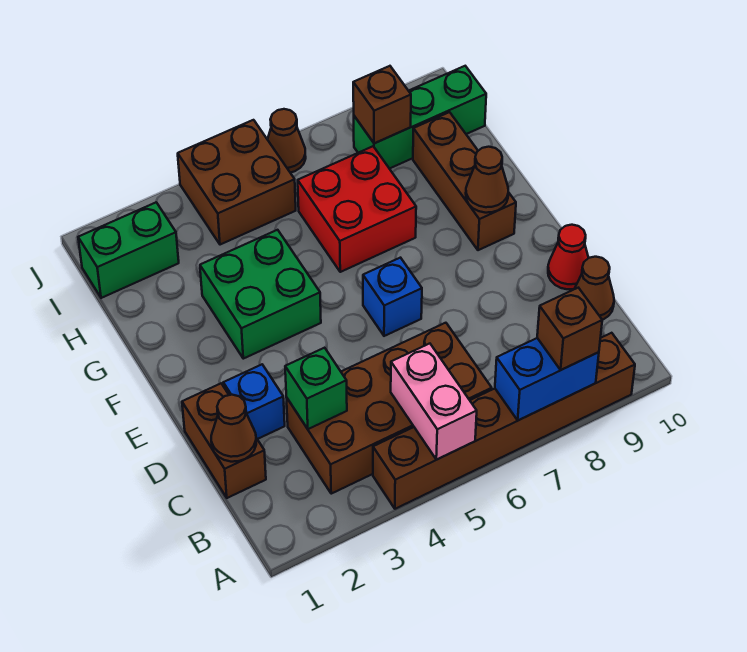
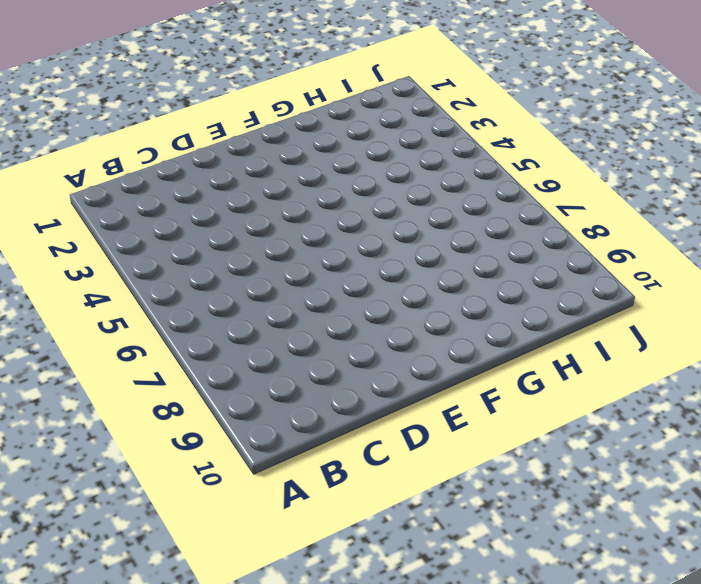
none -> brown brick A4:A9 level 1
none -> brown brick B3:C6 level 1
none -> brown brick C1:D1 level 1

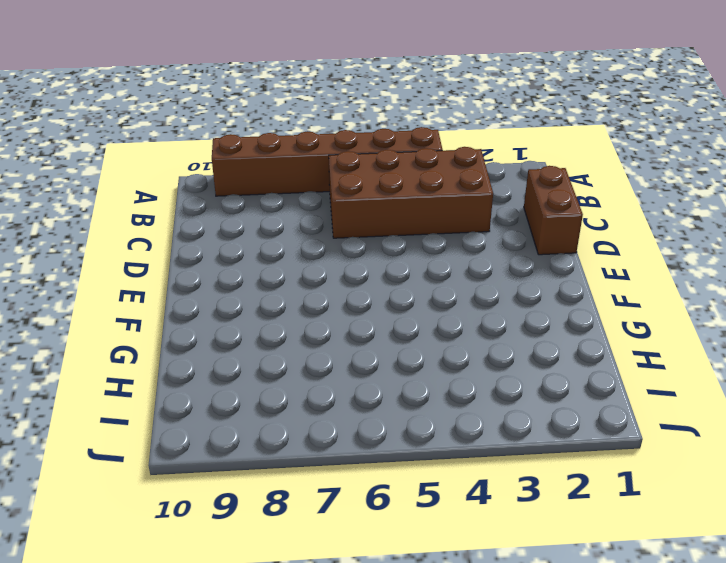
none -> brown cone C10 level 1
none -> blue brick D2 level 1
none -> red cone D10 level 1

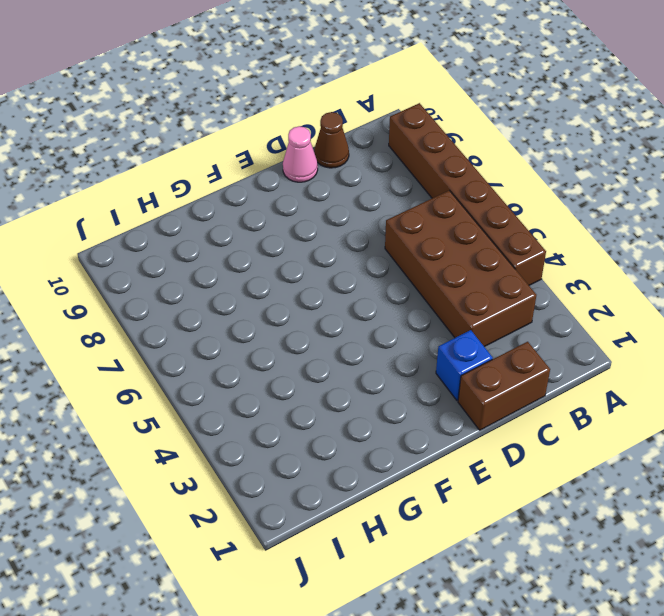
pink cone D10 level 1 -> red cone D10 level 1
none -> blue brick E6 level 1
none -> green brick F3:G4 level 1
none -> brown brick F9:H9 level 1

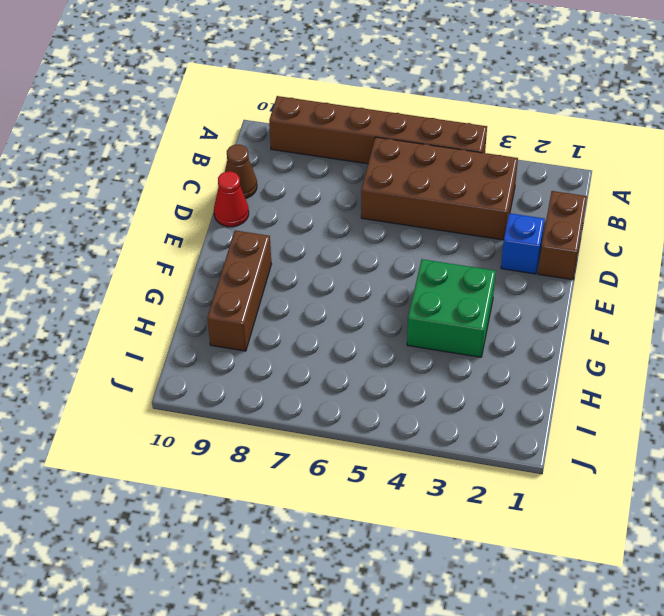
none -> blue brick E6 level 1
none -> red brick G6:H7 level 1
none -> green brick I1:I2 level 1

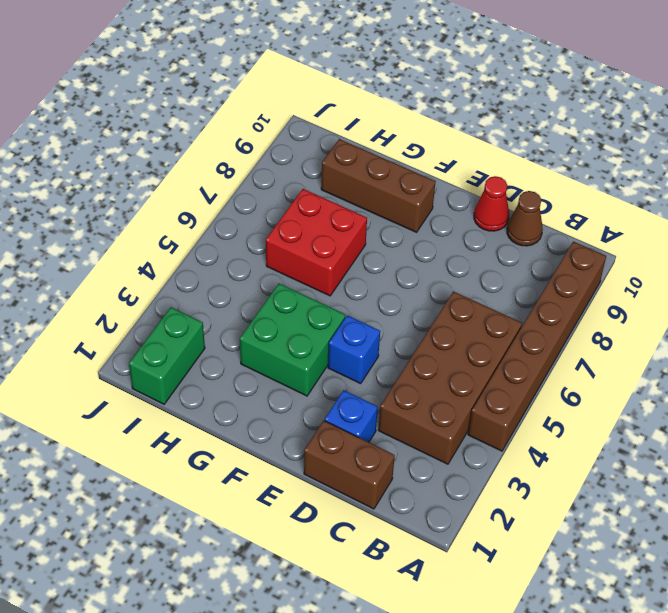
blue brick E4 level 1 -> blue brick E6 level 1
none -> brown brick I4:J5 level 1
none -> green brick I8:I10 level 1
none -> brown cone J6 level 1

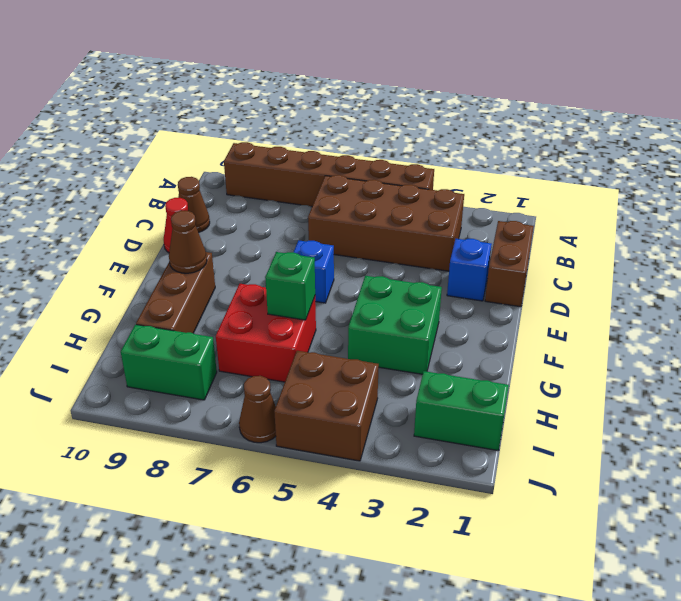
green brick G6 level 2 -> green brick C3 level 2
green brick I8:I9 level 1 -> green brick I8:I10 level 1
none -> pink brick A5:B5 level 2
none -> blue brick A7:A8 level 2
none -> brown cone C1 level 2

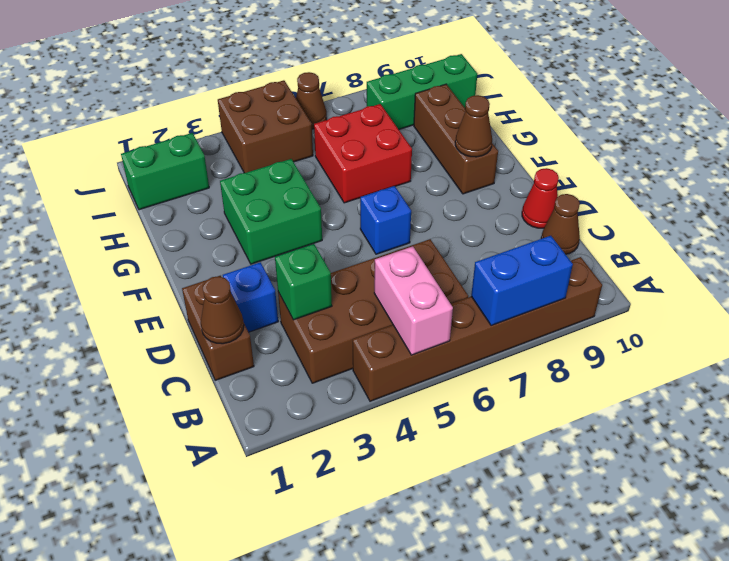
none -> brown brick I8 level 2
none -> brown brick A8 level 3

